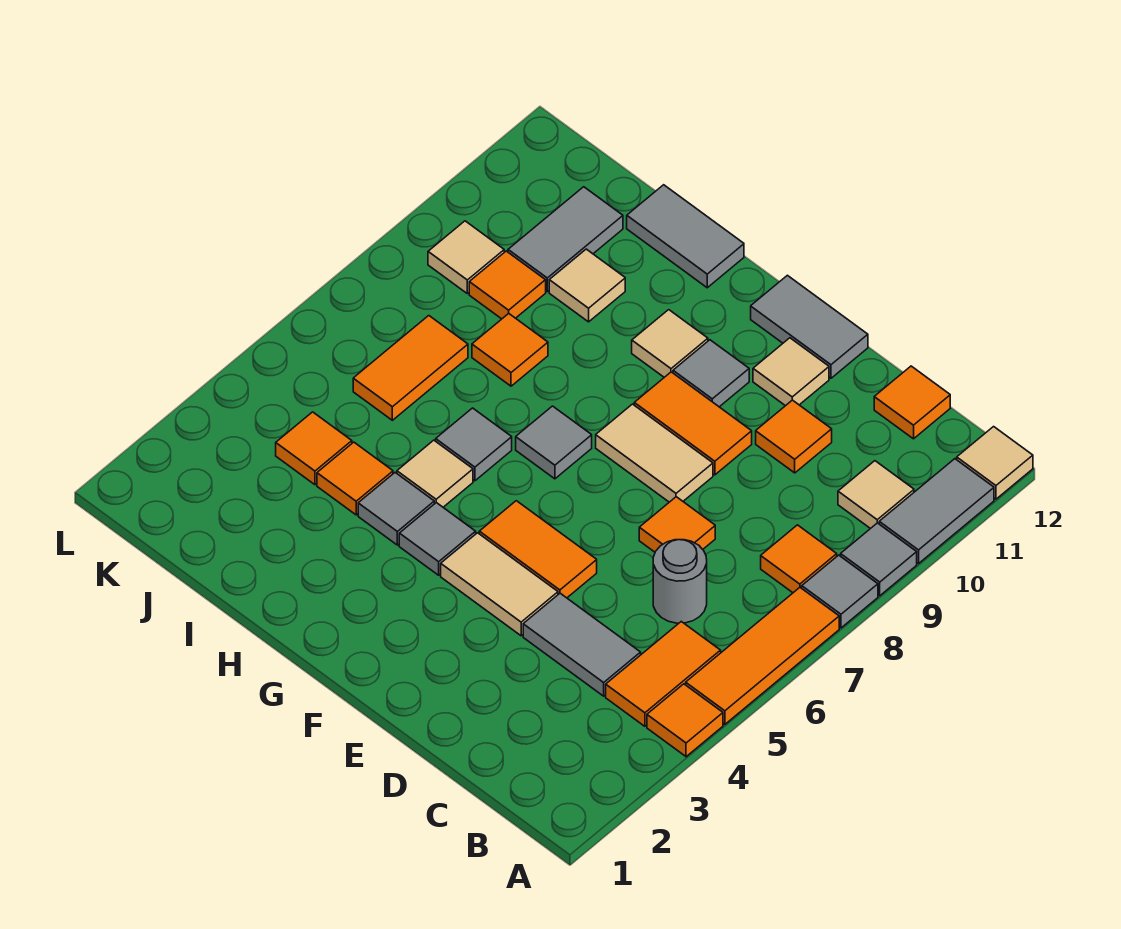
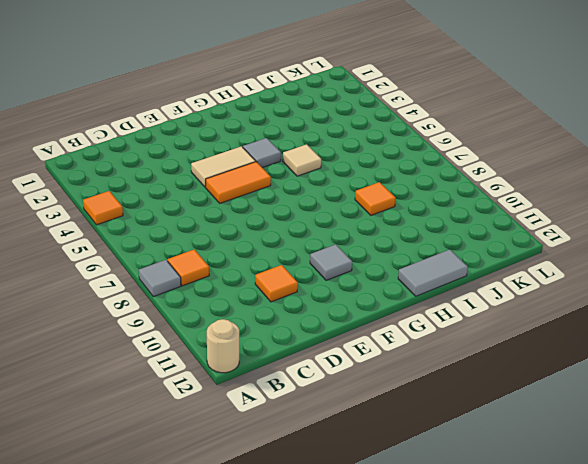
tan round brick A12 level 1 -> tan tile A12 level 1
none -> orange tile A5:A7 level 1
none -> grey tile A9 level 1
none -> grey tile A10:A11 level 1
none -> orange tile B4:B5 level 1

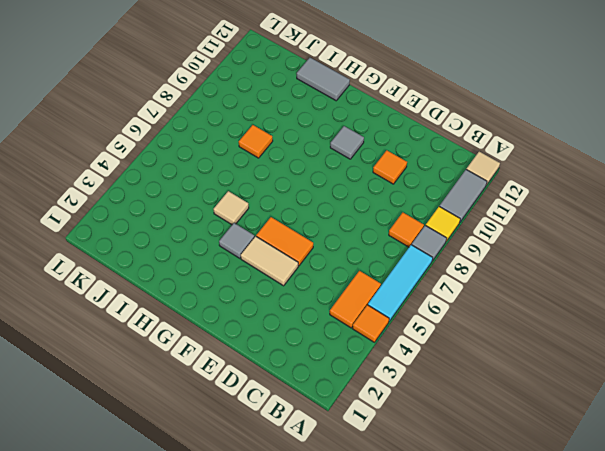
cyan tile A5:A7 level 1 -> orange tile A5:A7 level 1
yellow tile A9 level 1 -> grey tile A9 level 1
none -> tan tile B10 level 1
none -> grey tile C4:D4 level 1
none -> grey round brick C6 level 1
none -> orange tile C12 level 1

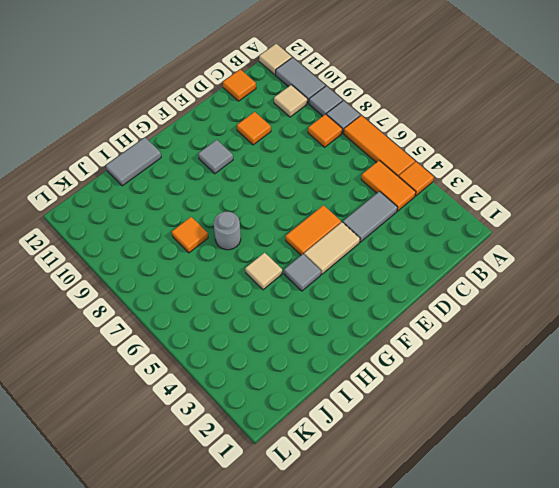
grey round brick H7 level 1 -> grey round brick C6 level 1
none -> orange tile D7 level 1
none -> tan tile E8:F8 level 1
none -> orange tile E9:F9 level 1
none -> tan tile E11 level 1

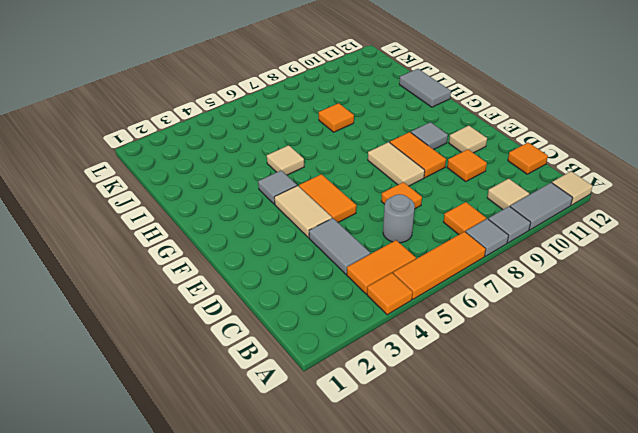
none -> grey tile E12:F12 level 1
none -> grey tile G7 level 1
none -> tan tile G10 level 1
none -> grey tile H4 level 1

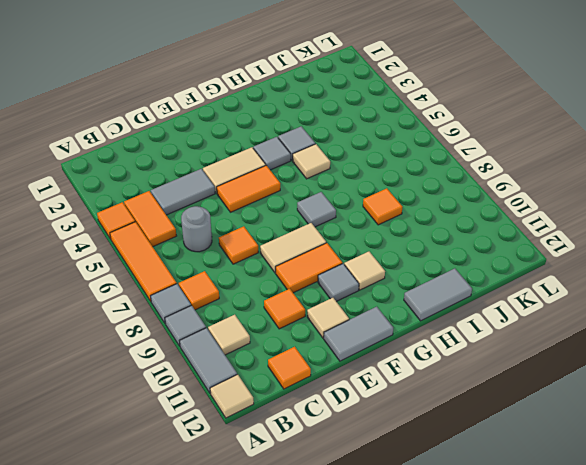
none -> grey tile H6 level 1
none -> orange tile I4 level 1
none -> tan tile I10 level 1
none -> orange tile J4 level 1

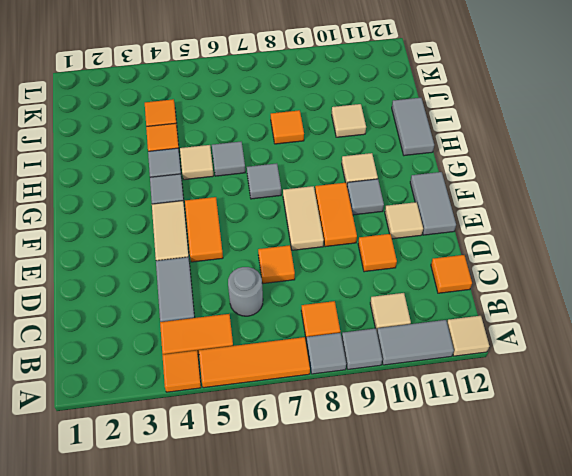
none -> orange tile J6:J7 level 1
none -> orange tile J9 level 1
none -> grey tile J10:J11 level 1
none -> tan tile K9 level 1

